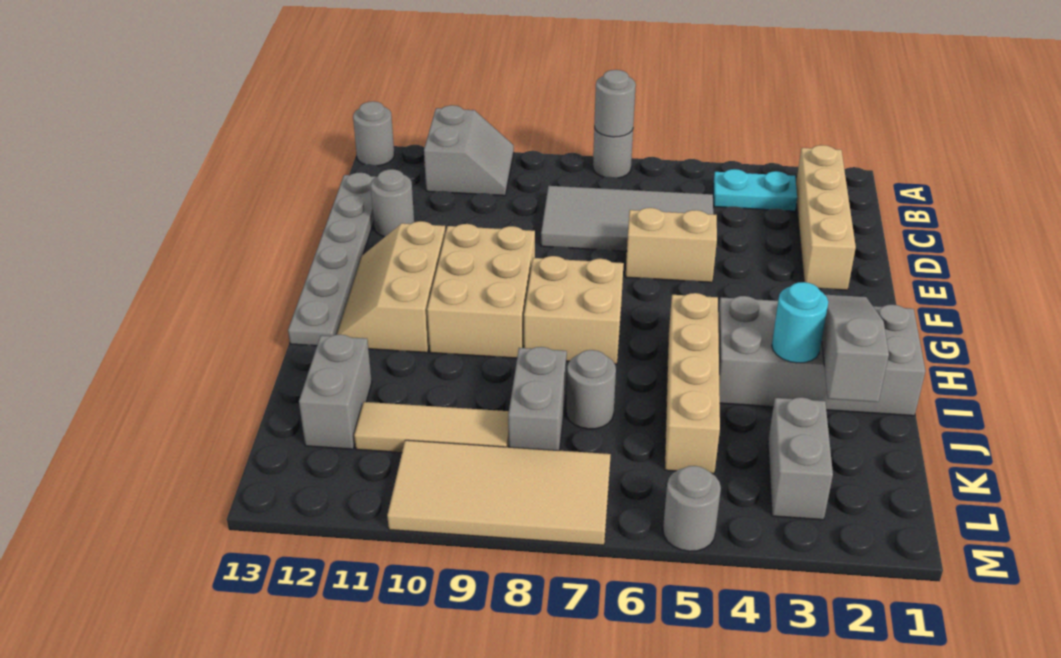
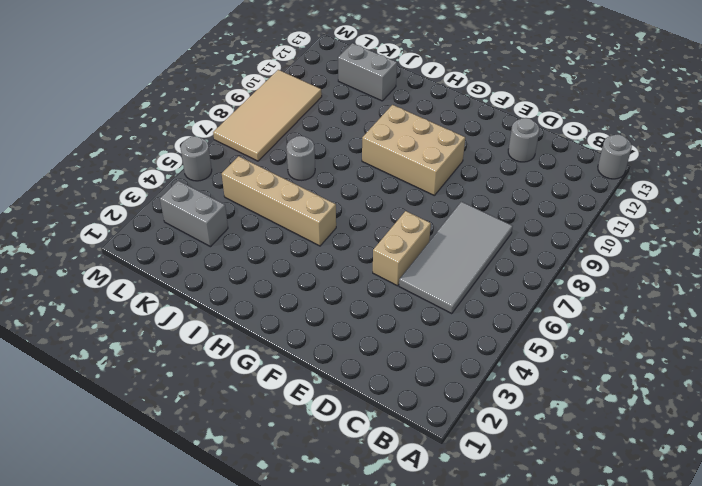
none -> grey round brick A7 level 1
none -> grey slope A10:B11 level 1 top 11
none -> tan brick B2:E2 level 1

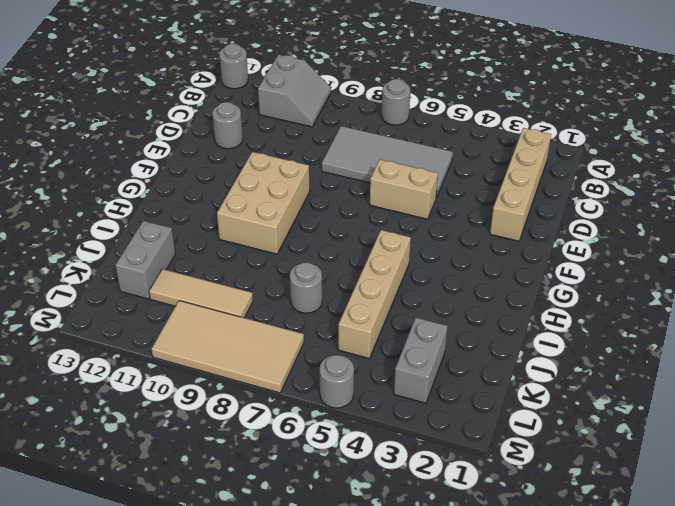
none -> cyan plate B3:B4 level 1
none -> grey plate C13:H13 level 1
none -> tan slope F11:H12 level 1 top 11

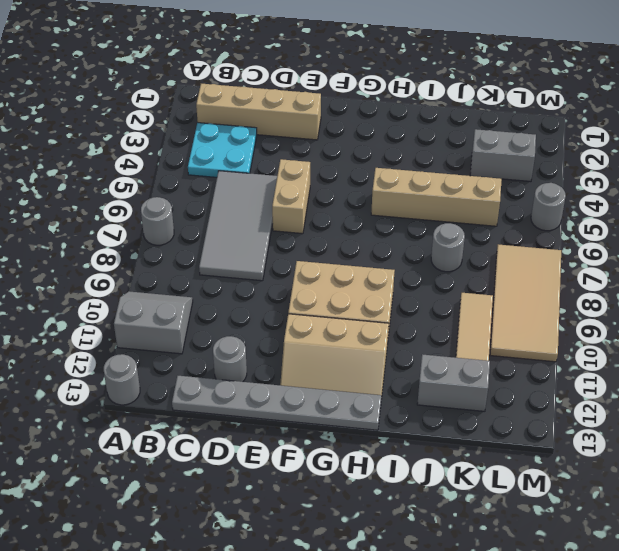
cyan plate B3:C4 level 1 -> cyan plate B3:B4 level 1
none -> tan brick G7:H8 level 1
none -> grey brick H1:I4 level 1
none -> grey brick J8:K8 level 1

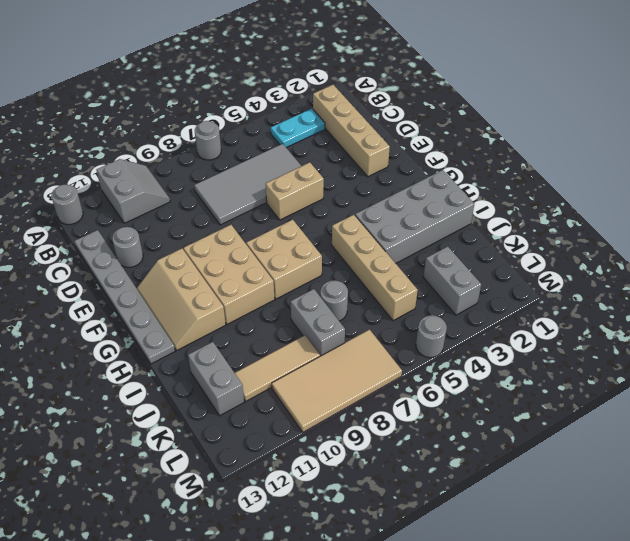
none -> grey round brick A7 level 2
none -> grey slope H2:J2 level 2 top J
none -> cyan round brick I3 level 2

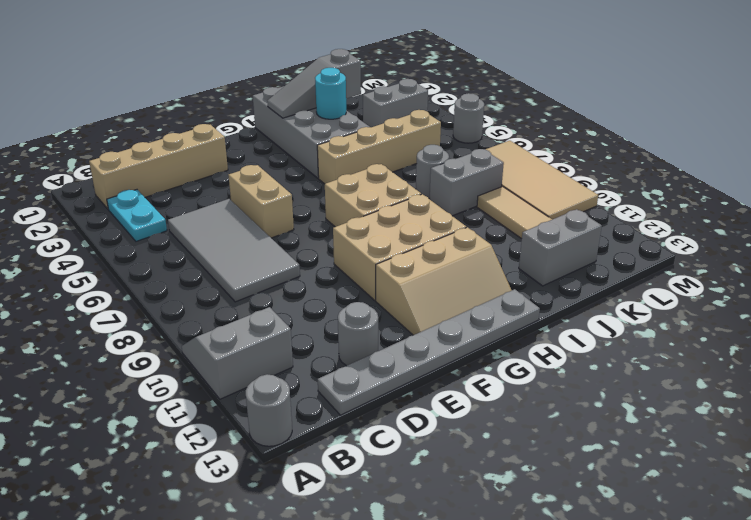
none -> grey round brick A7 level 1
none -> grey round brick A7 level 2

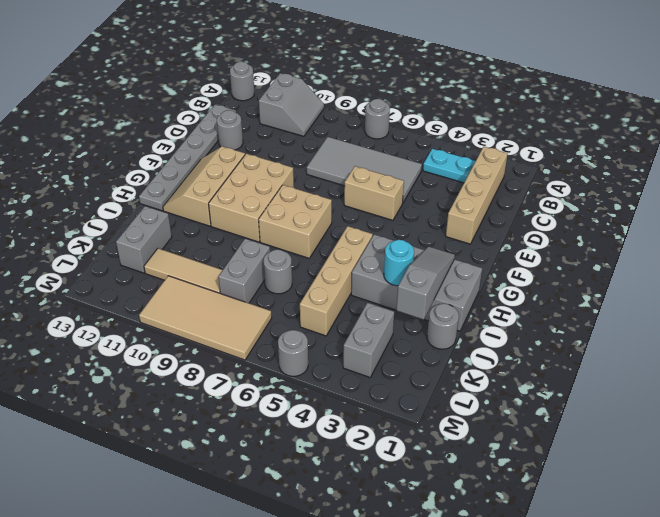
grey round brick J1 level 1 -> grey round brick A7 level 2

